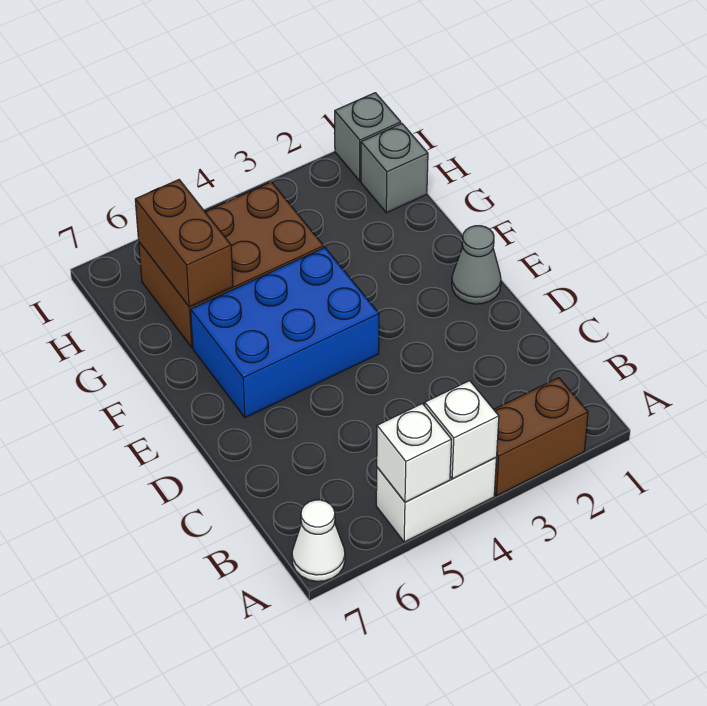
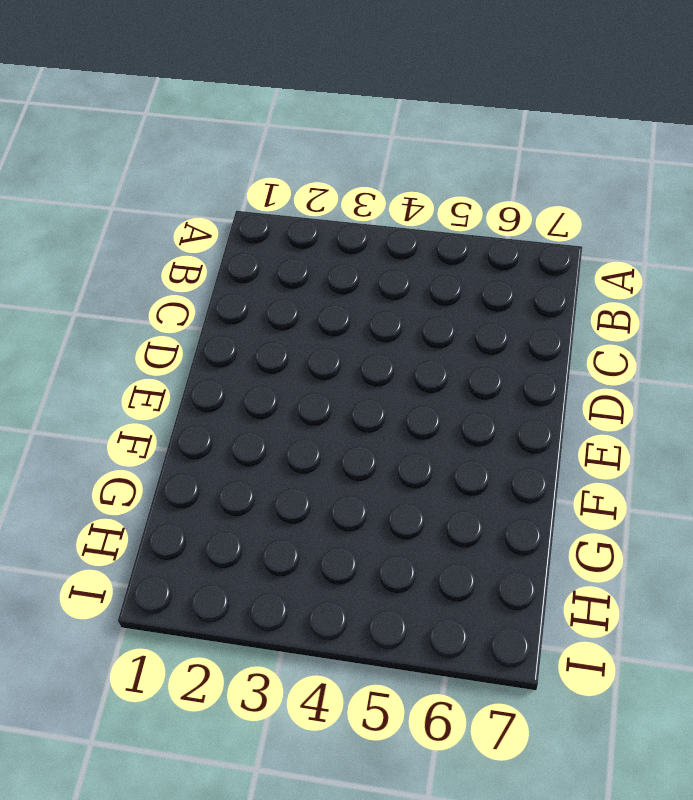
none -> brown brick A2:A3 level 1
none -> white brick A4:A5 level 1

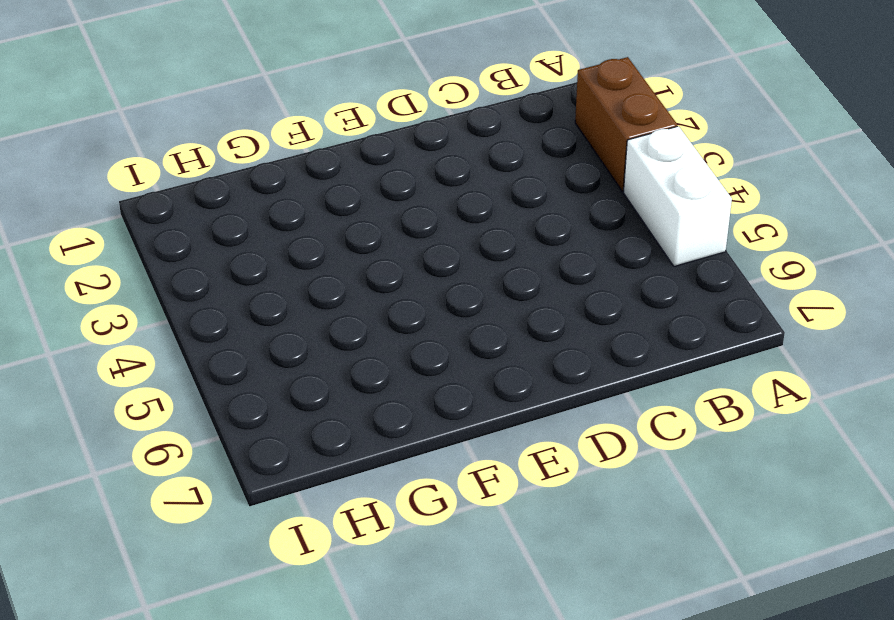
none -> white cone A7 level 1
none -> grey cone E1 level 1

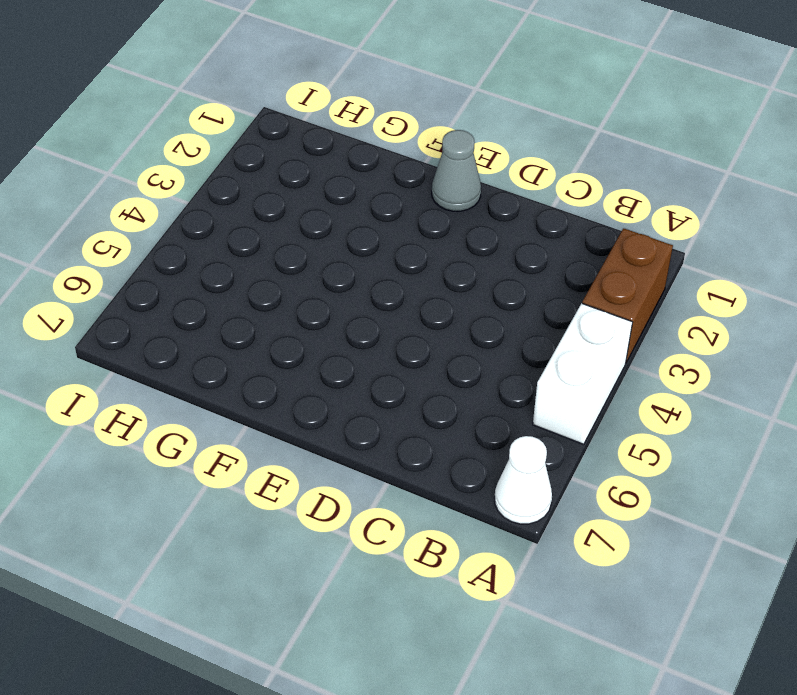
none -> blue brick E4:F6 level 1
none -> brown brick G4:H6 level 1

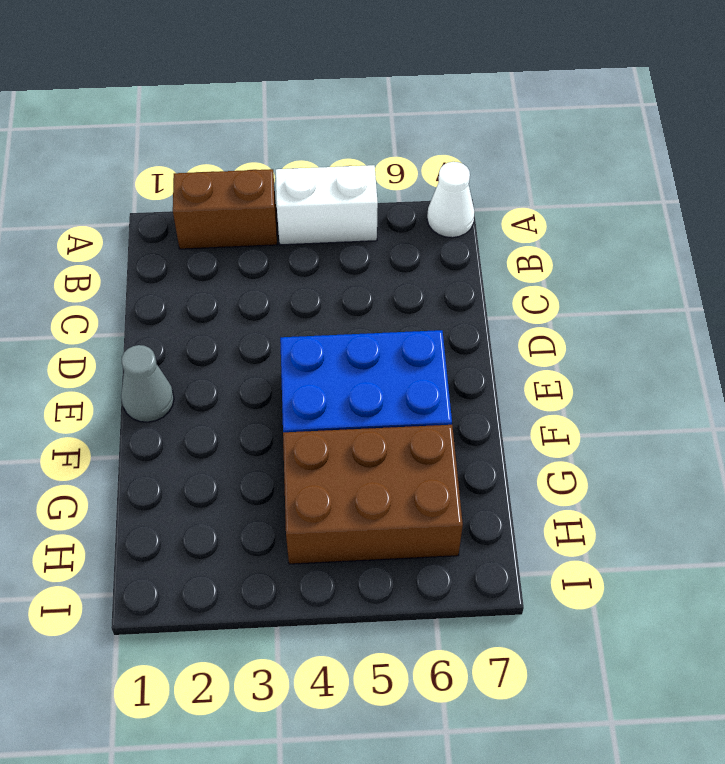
none -> grey brick H1 level 1
none -> grey brick I1 level 1

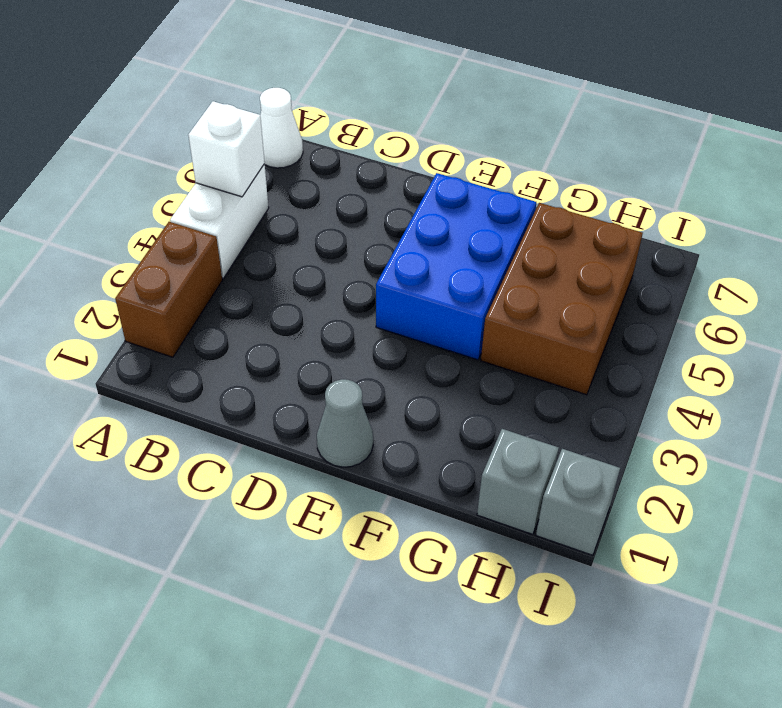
none -> white brick A4 level 2
none -> brown brick G6:H6 level 2

